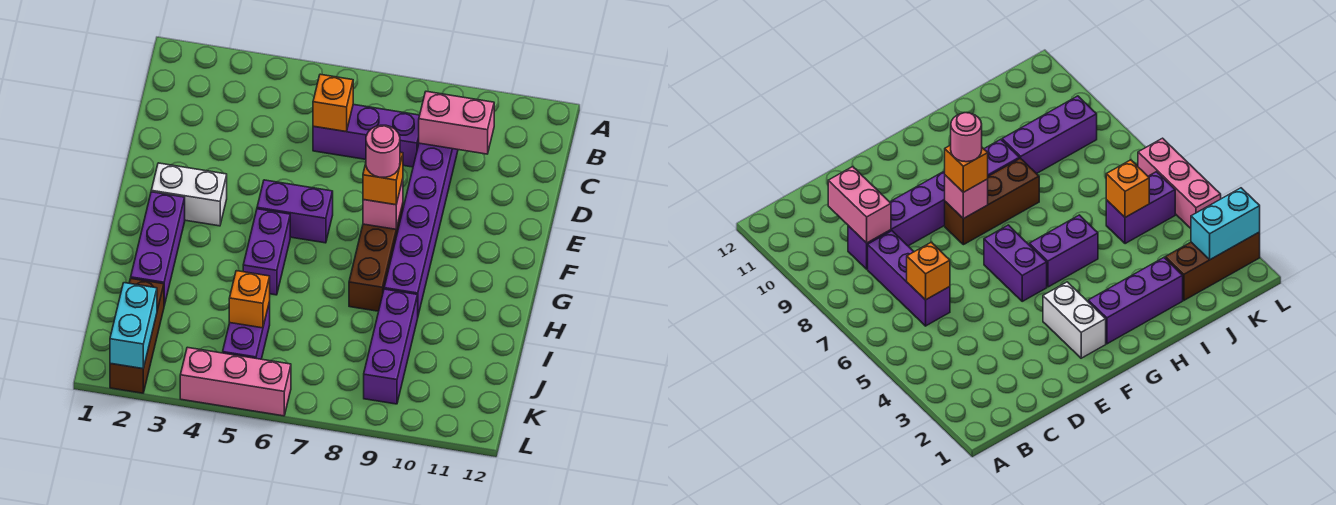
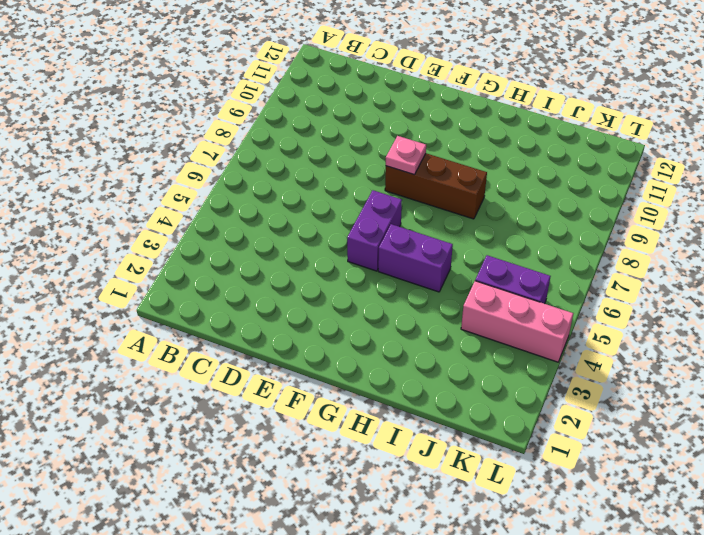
pink plate F8 level 2 -> pink brick F8 level 2
pink brick J4:L4 level 1 -> pink brick L4:L6 level 1
none -> purple brick C6:C8 level 1
none -> purple brick C9:H9 level 1
none -> white brick F2:F3 level 1

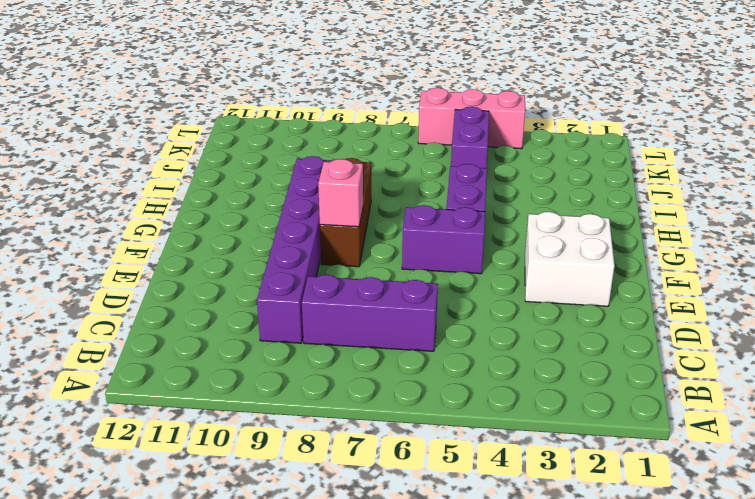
white brick E2:F3 level 1 -> white brick F2:F3 level 1
none -> purple brick G2:I2 level 1
none -> purple brick I9:K9 level 1
none -> brown brick J2:L2 level 1

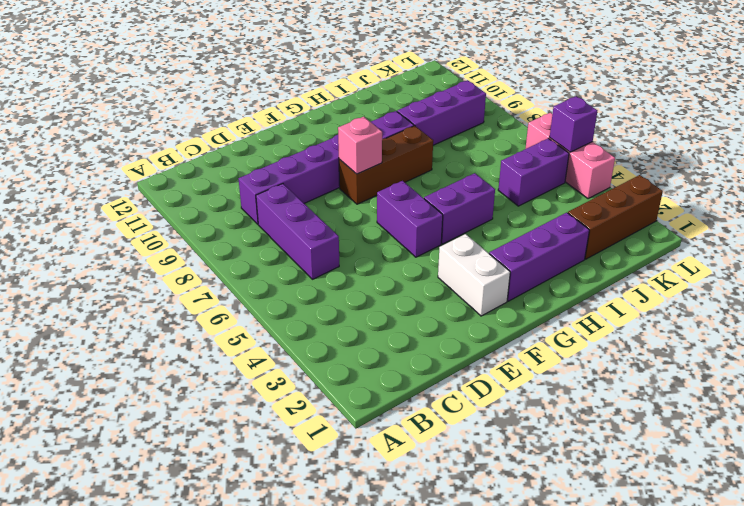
purple brick L5 level 2 -> none
none -> orange brick C6 level 2
none -> pink brick C9:C10 level 2
none -> orange brick J5 level 2

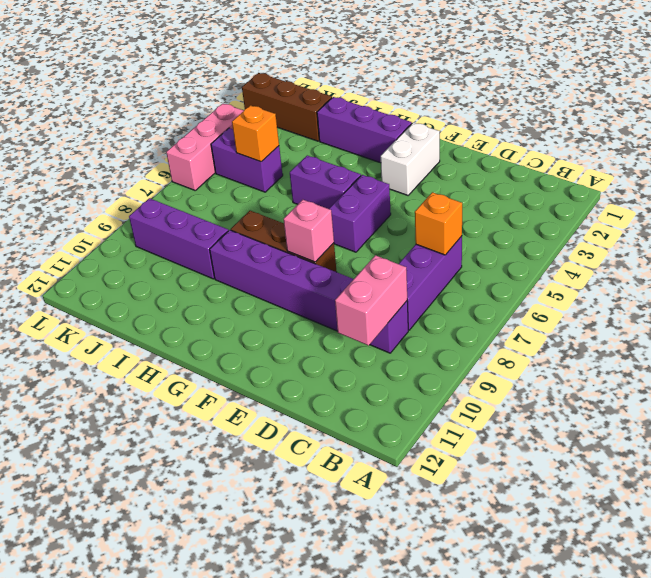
none -> cyan brick K2:L2 level 2
none -> orange brick F8 level 3
none -> pink round brick F8 level 4

